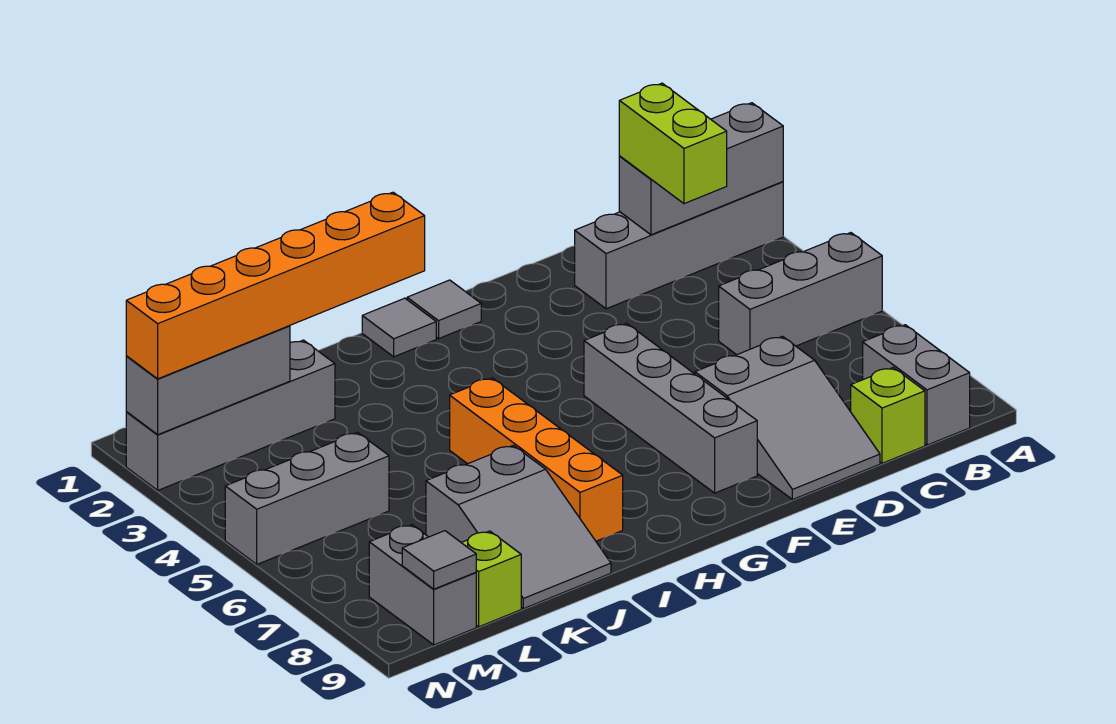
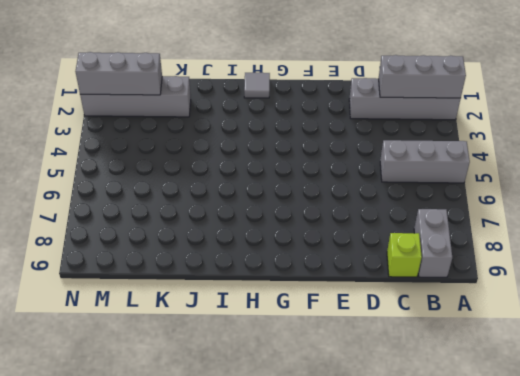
none -> grey slope D7:E9 level 1 top 7
none -> grey brick F5:F8 level 1
none -> grey tile G1 level 1

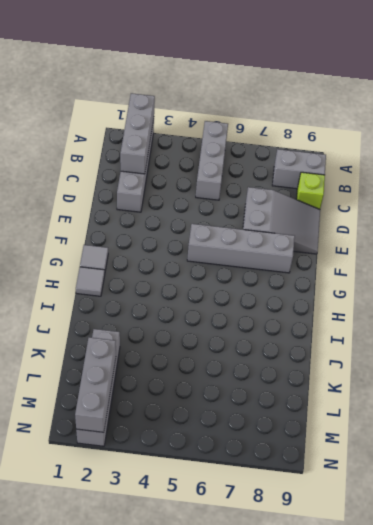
none -> orange brick I5:I8 level 1
none -> grey slope J7:K9 level 1 top 7
none -> grey brick L5:N5 level 1

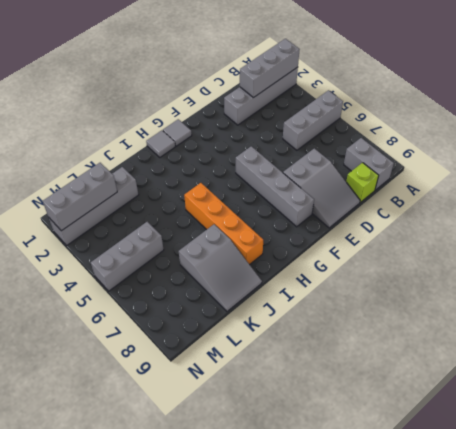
none -> lime brick L9 level 1
none -> grey brick M8:M9 level 1
none -> grey tile M9 level 2

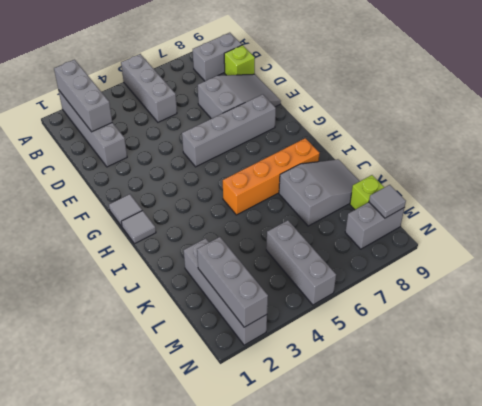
none -> lime brick C2:C3 level 3
none -> orange brick I2:N2 level 3

